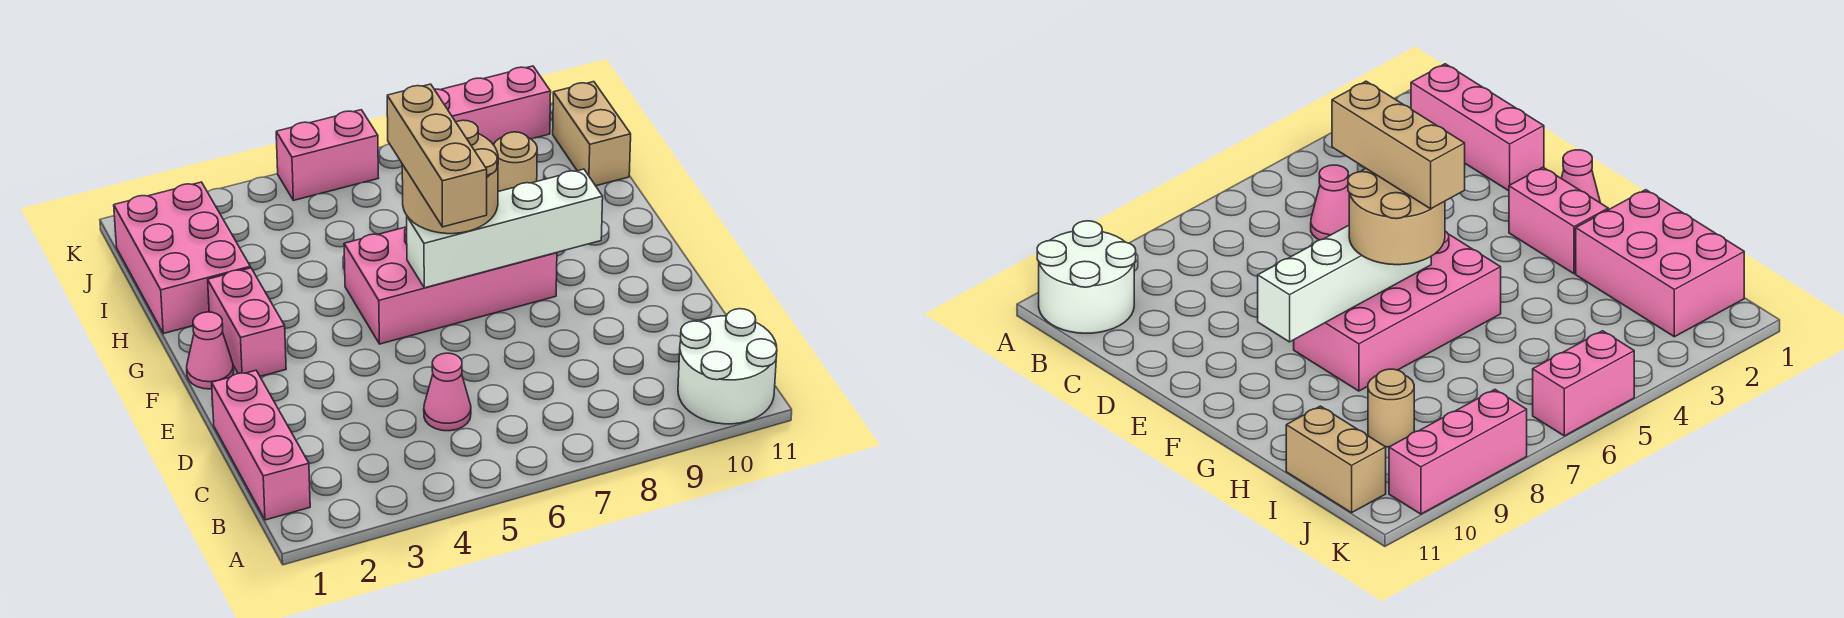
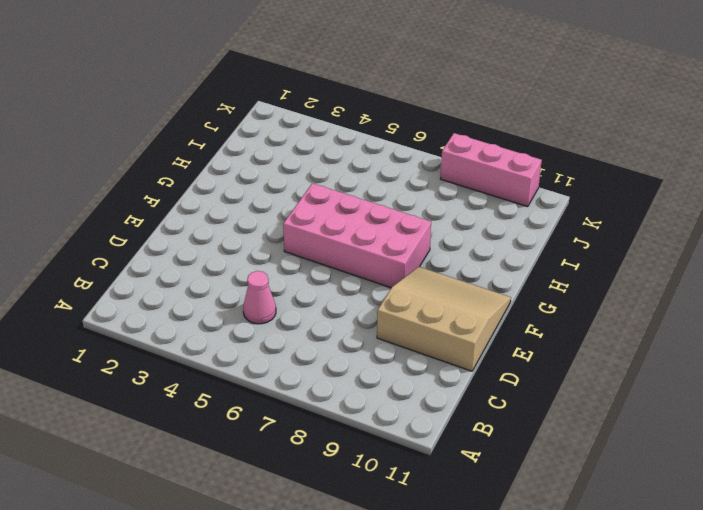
tan slope D9:F11 level 1 top D -> none
none -> white round brick A10:B11 level 1
none -> pink brick B1:D1 level 1
none -> pink cone F1 level 1

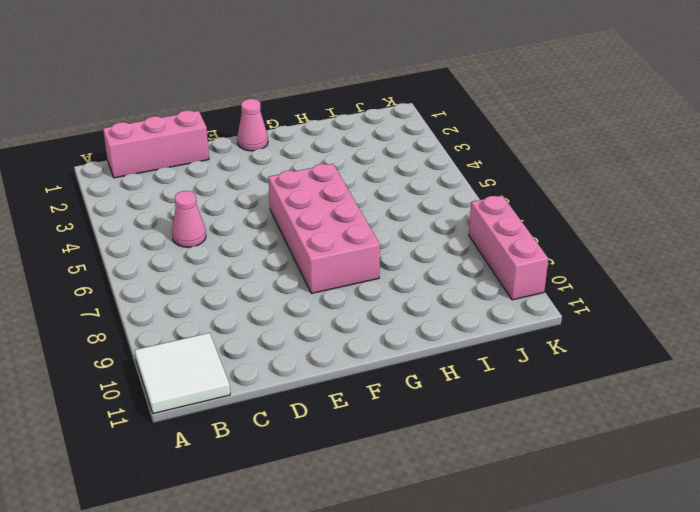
white tile A10:B11 level 1 -> white round brick A10:B11 level 1
none -> pink brick F2:G2 level 1
none -> pink brick H1:J2 level 1
none -> tan round brick I9 level 1

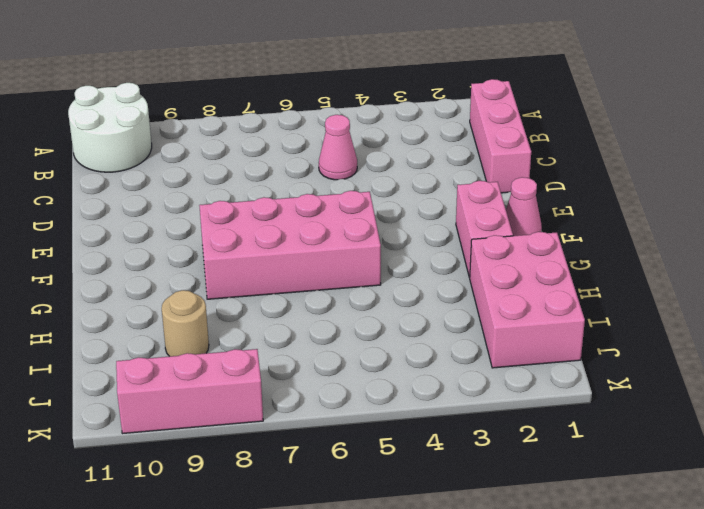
none -> tan brick I11:J11 level 1
none -> pink brick K5:K6 level 1
none -> white brick F6:F9 level 2

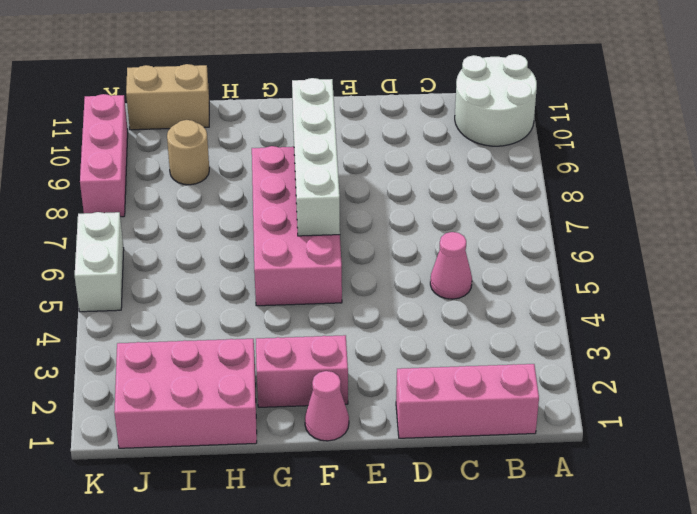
white brick K5:K6 level 1 -> pink brick K5:K6 level 1
none -> tan round brick F6:G7 level 3
none -> tan brick E6:G6 level 4

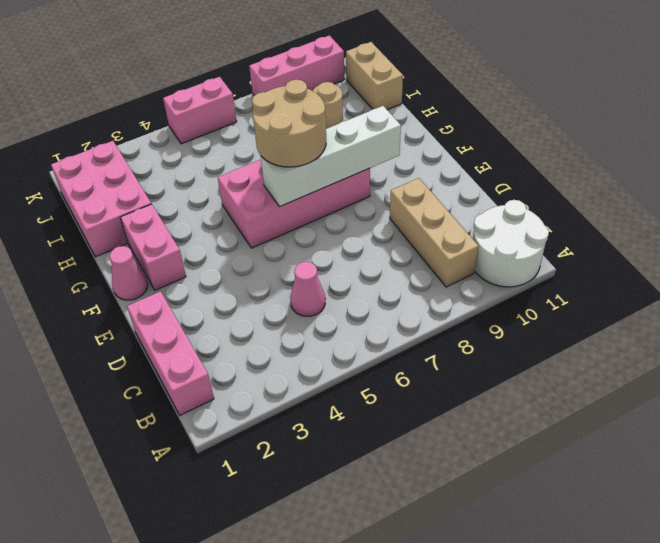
tan brick B9:D9 level 1 -> tan brick E6:G6 level 4

